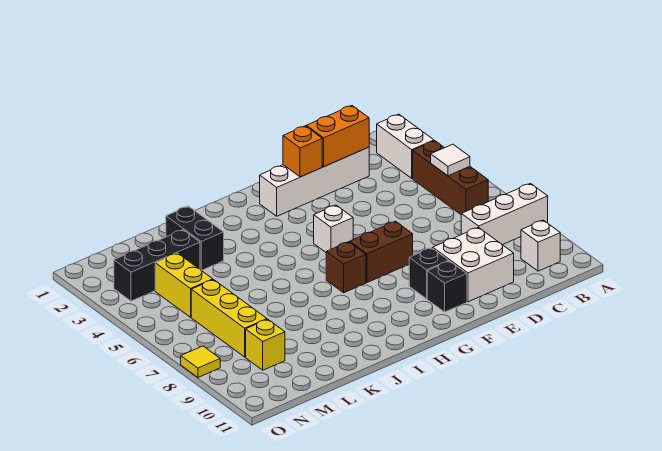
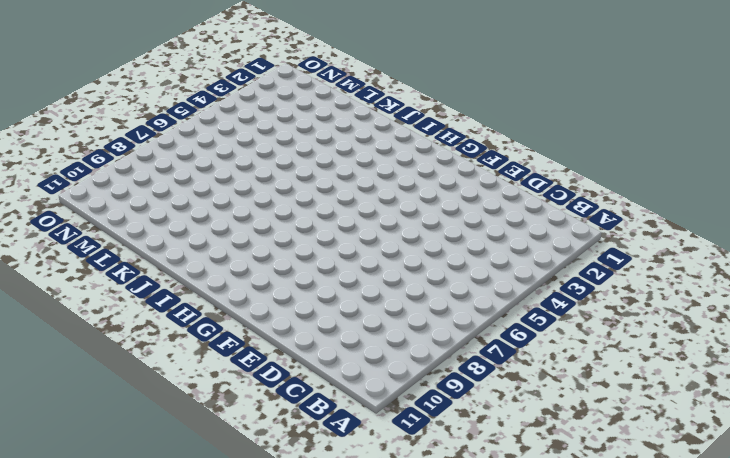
none -> white brick A8:C8 level 1
none -> white brick B2:B3 level 1
none -> brown brick B4:B6 level 1

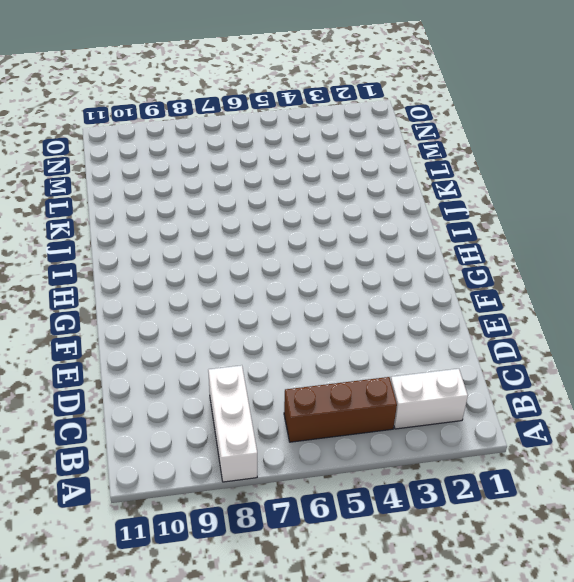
none -> white brick B10 level 1
none -> white brick D2:G2 level 1
none -> white brick D9:E10 level 1

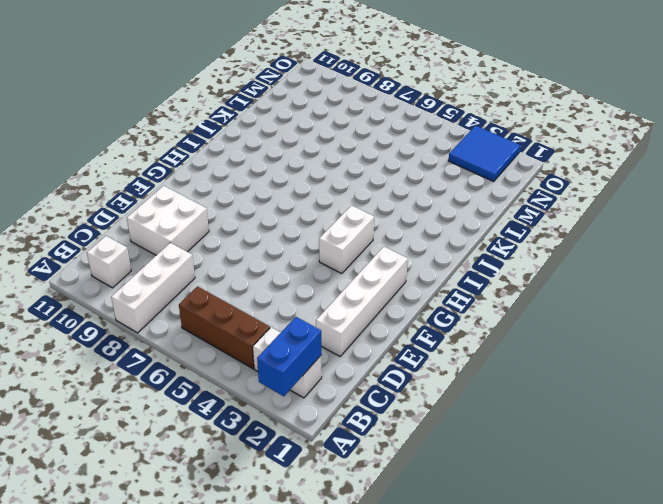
blue brick A2:B2 level 2 -> none
white brick G4:H4 level 1 -> none
blue tile N2:O3 level 1 -> black brick L3:N3 level 1
none -> brown brick F7:G7 level 1
none -> black brick F9 level 1
none -> black brick F10 level 1

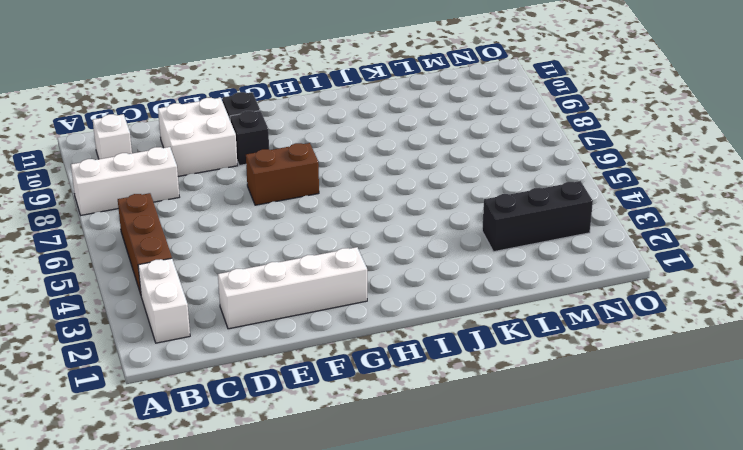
none -> white brick G5 level 1
none -> brown brick H7 level 1
none -> black brick K2:K3 level 1

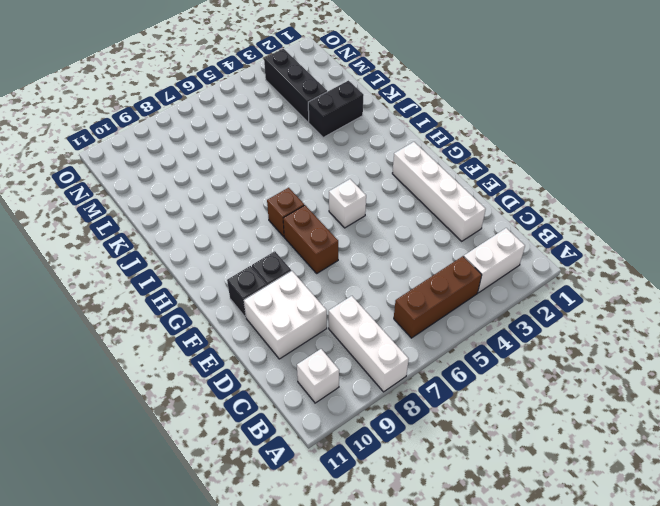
none -> yellow brick M4:M5 level 1
none -> yellow brick M6:M8 level 1
none -> yellow brick M9 level 1

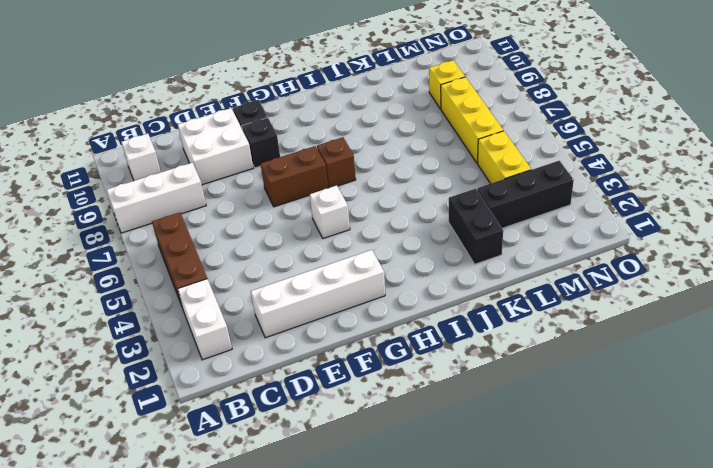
none -> yellow tile O8 level 1
none -> white tile B5 level 2
none -> orange brick D2:E2 level 2

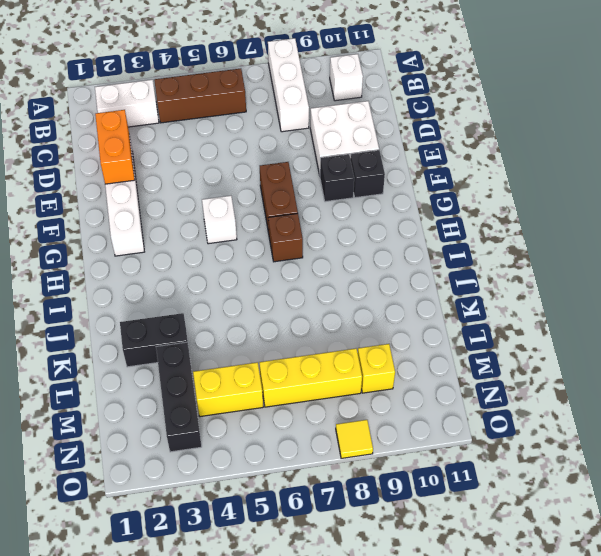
none -> white tile B5 level 2
none -> orange brick F2 level 2

